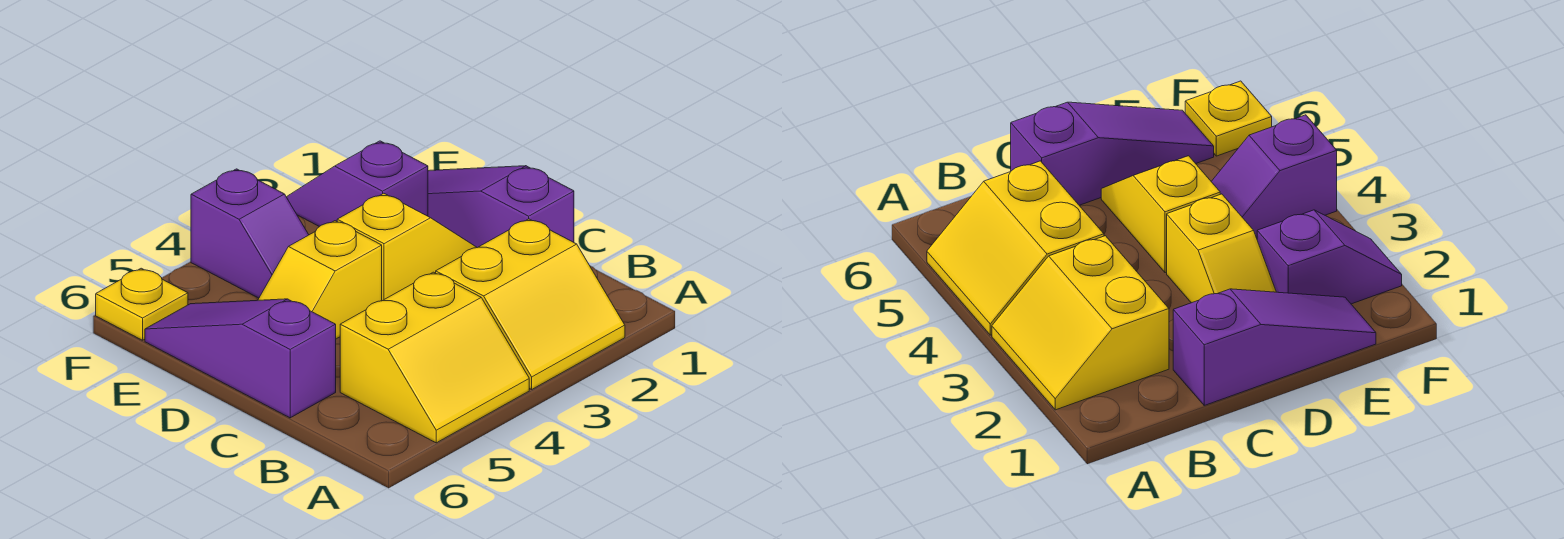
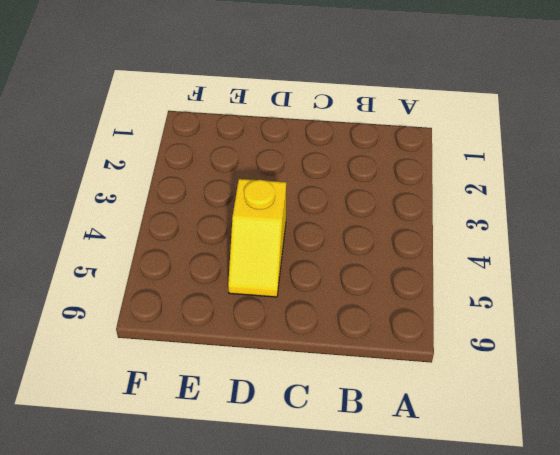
none -> yellow slope A2:B3 level 1 top B
none -> yellow slope A4:B5 level 1 top B

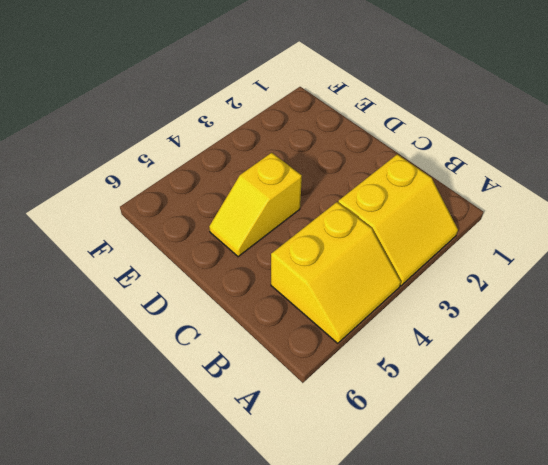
none -> purple slope C1:E1 level 1 top C
none -> purple slope C6:E6 level 1 top C

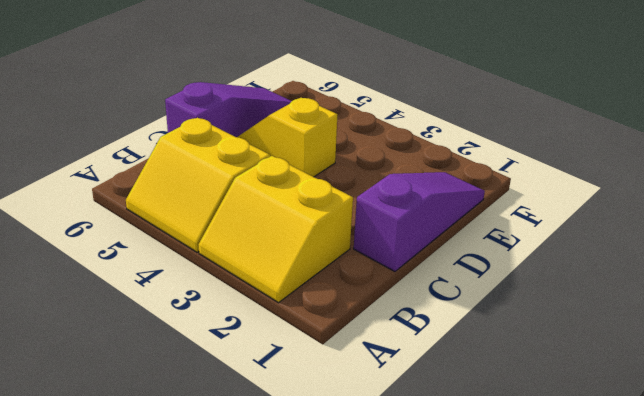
none -> yellow slope D2:D3 level 1 top 3
none -> purple slope E2:F2 level 1 top E

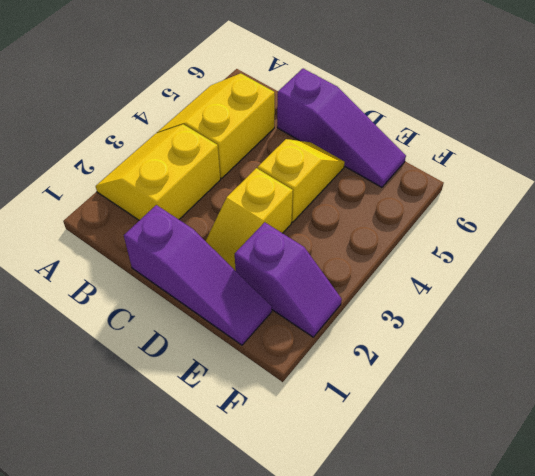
none -> purple slope E4:F4 level 1 top F
none -> yellow plate F6 level 1

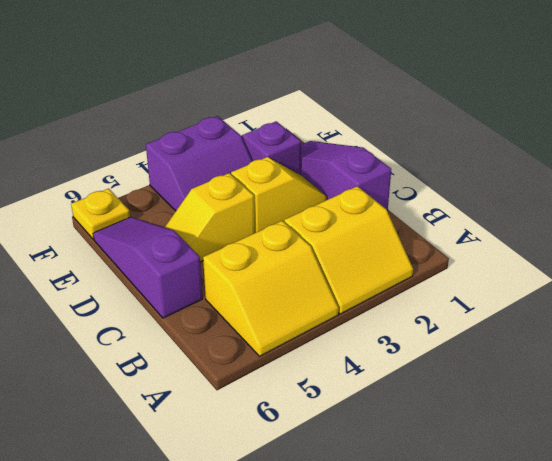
purple slope E3:F4 level 1 top F -> purple slope E4:F4 level 1 top F

